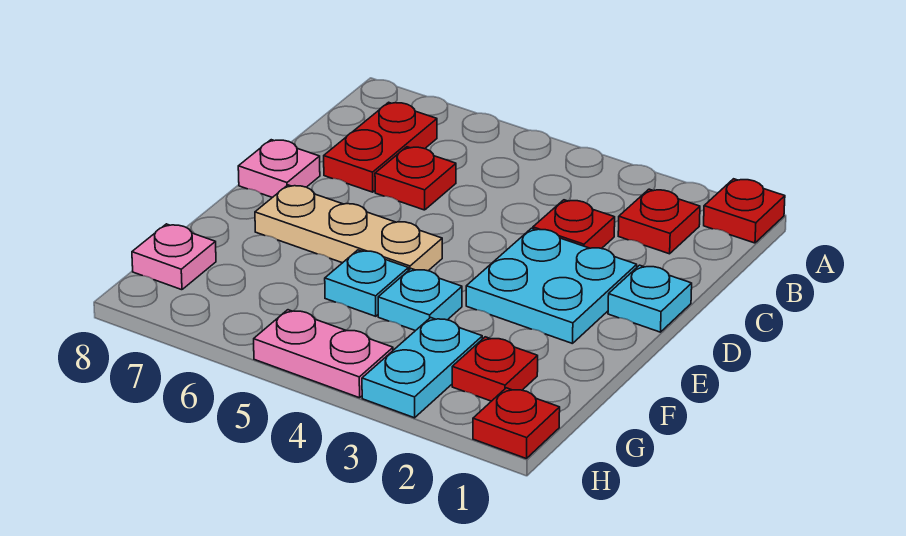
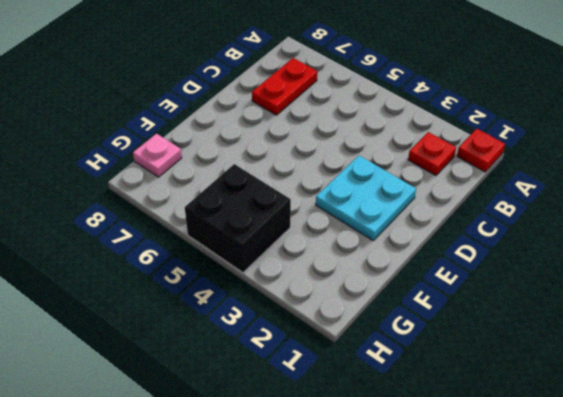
black brick G4:H5 level 1 -> pink plate H4:H5 level 1
none -> red plate C3 level 1
none -> red plate C6 level 1
none -> cyan plate D1 level 1

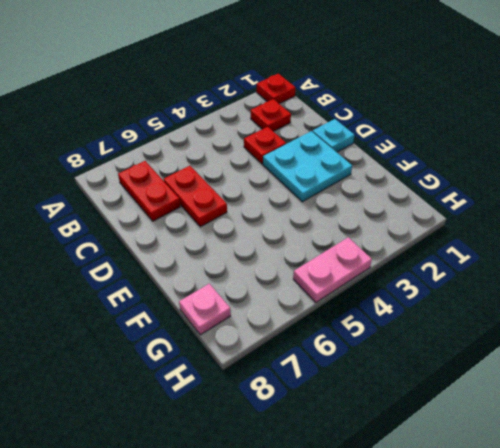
red plate C6:D6 level 1 -> red plate C6 level 1
none -> pink plate D8 level 1
none -> tan plate E5:E7 level 1
none -> cyan plate F4 level 1

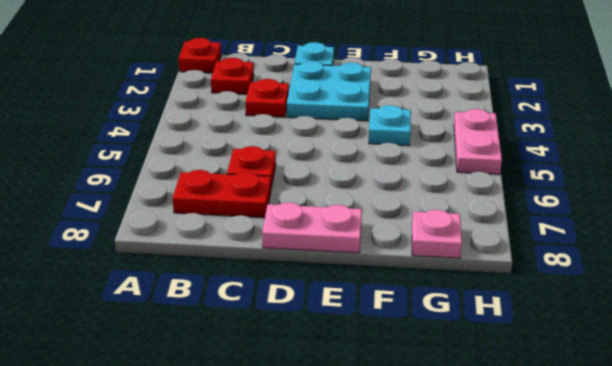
pink plate D8:E8 level 1 -> pink plate D8 level 1
none -> tan plate E5:E7 level 1
none -> cyan plate F5 level 1
none -> red plate G2 level 1

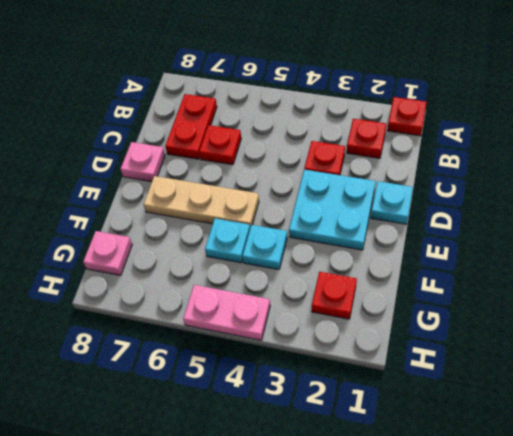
none -> cyan plate G3:H3 level 1
none -> red plate H1 level 1

